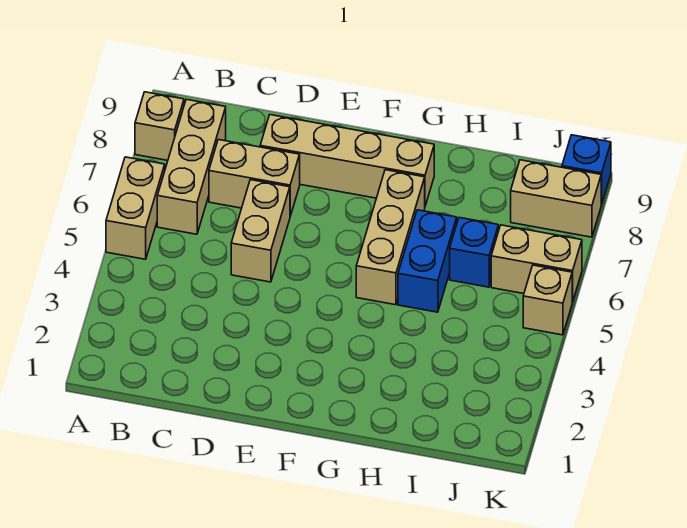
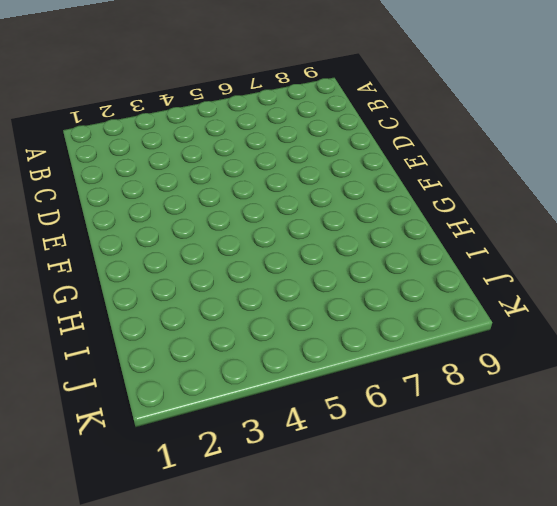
none -> tan brick A5:A6 level 1
none -> tan brick A8 level 1
none -> tan brick B6:B8 level 1

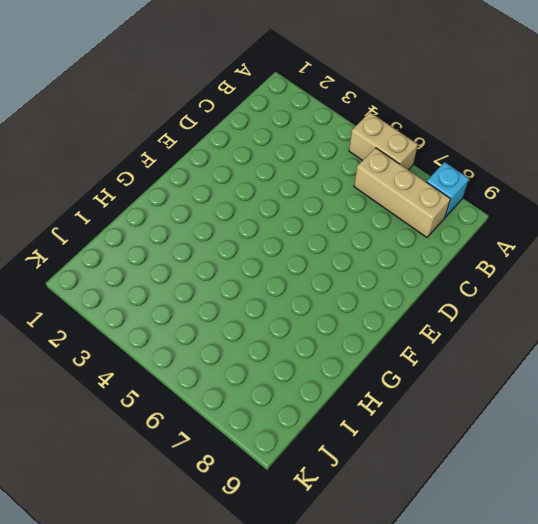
cyan brick A8 level 1 -> tan brick A8 level 1
none -> tan brick C7:D7 level 1
none -> tan brick D5:D6 level 1
none -> tan brick D8:G8 level 1

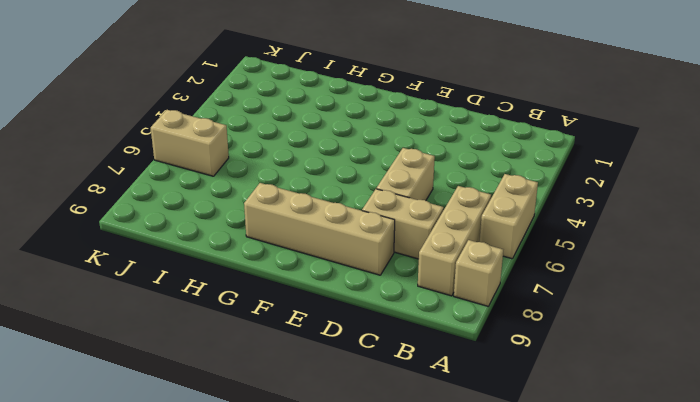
none -> tan brick G5:G7 level 1
none -> blue brick H5:H6 level 1
none -> blue brick I6 level 1

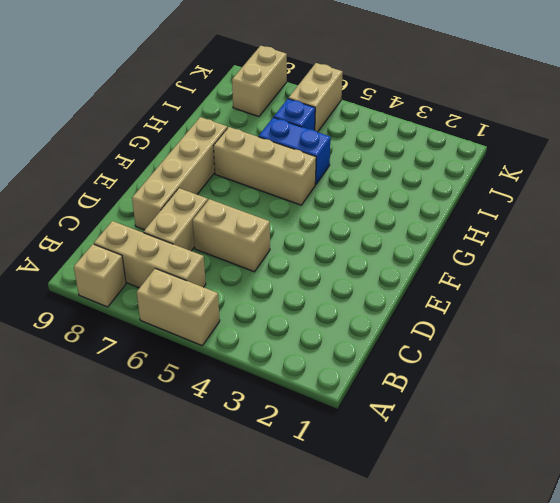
none -> tan brick K5 level 1
none -> blue brick K9 level 1

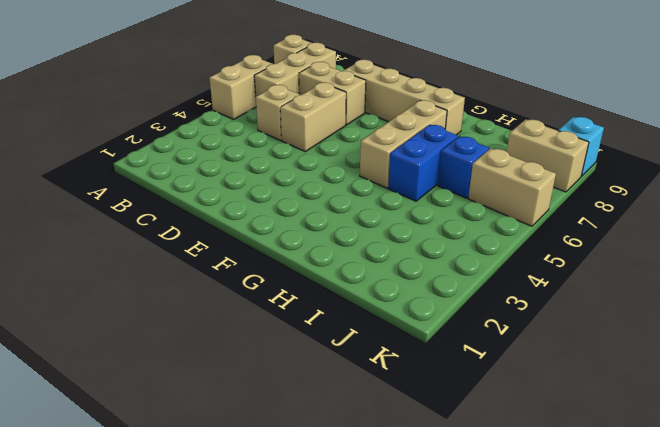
tan brick C5 level 1 -> tan brick K5 level 1
cyan brick K9 level 1 -> blue brick K9 level 1

